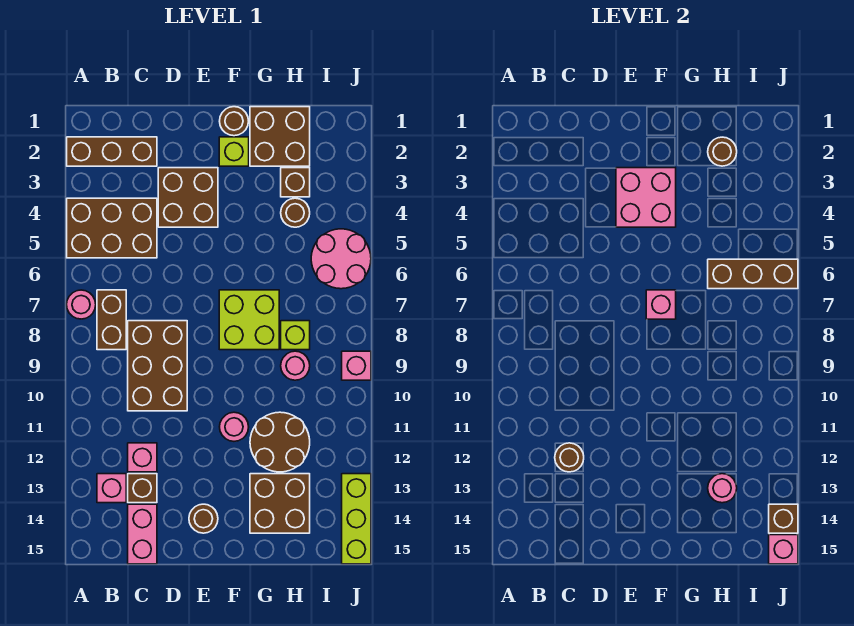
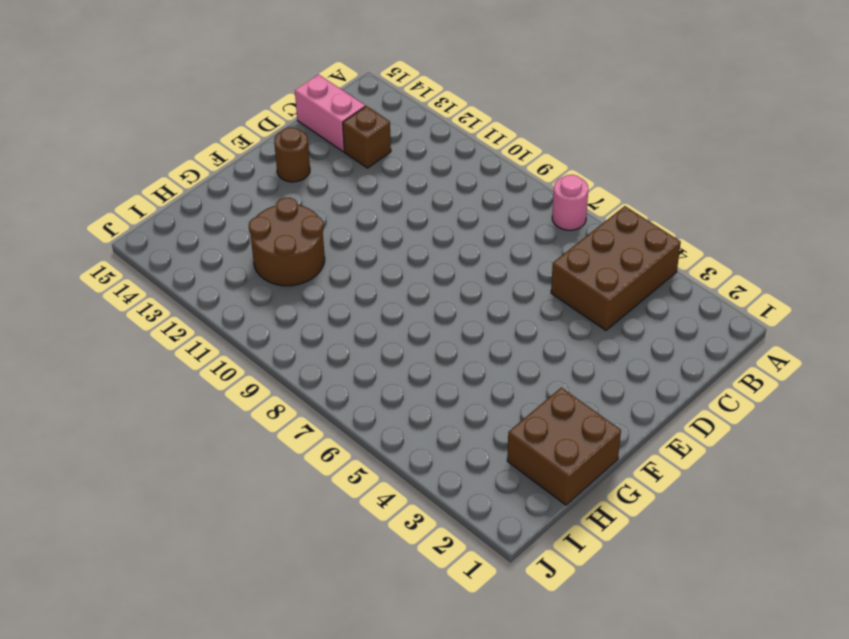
none -> brown brick A2:C2 level 1
none -> brown brick B7:B8 level 1
none -> pink brick B13 level 1
none -> brown brick C8:D10 level 1

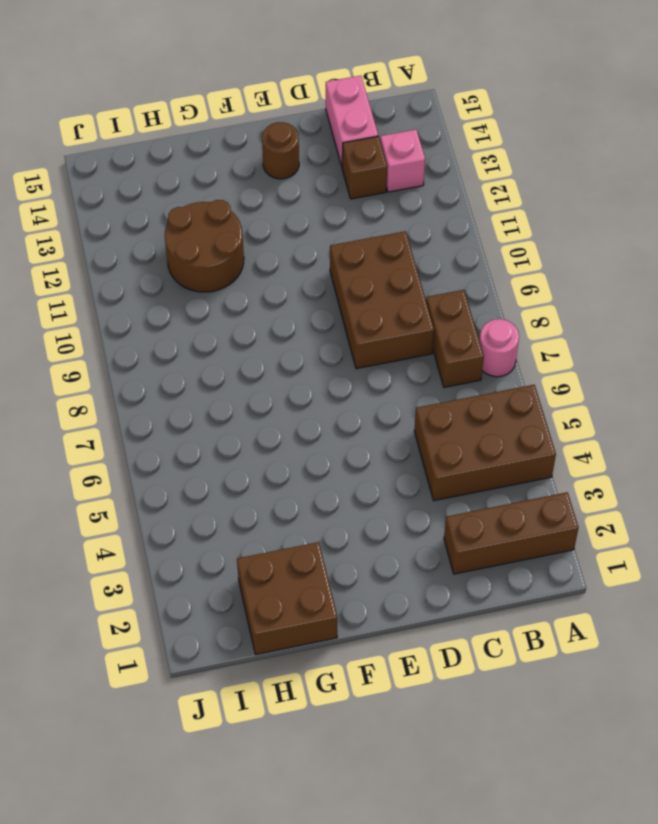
none -> pink brick C12 level 1
none -> brown brick D3:E4 level 1
none -> brown round brick F1 level 1
none -> lime brick F2 level 1

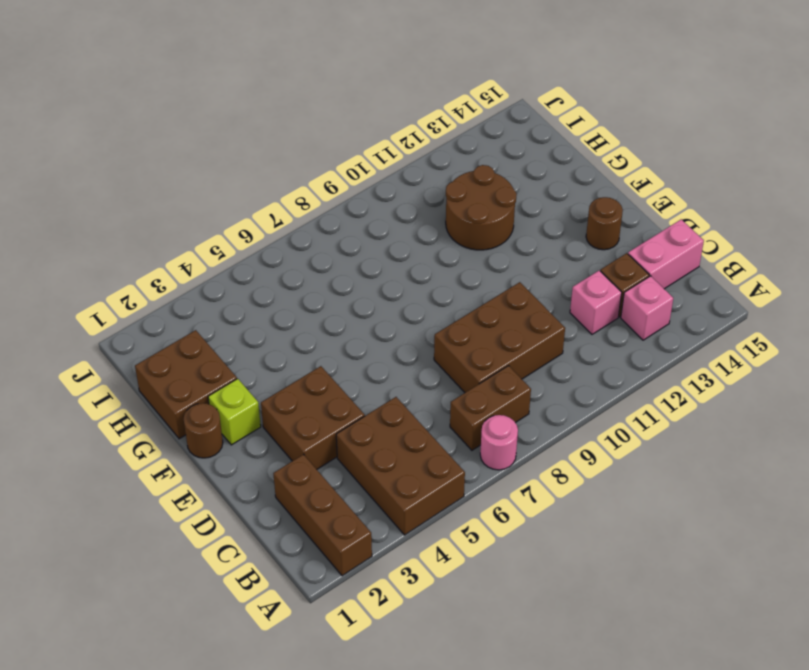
none -> lime brick F7:G8 level 1
none -> pink round brick F11 level 1
none -> brown brick G13:H14 level 1
none -> brown brick H3 level 1

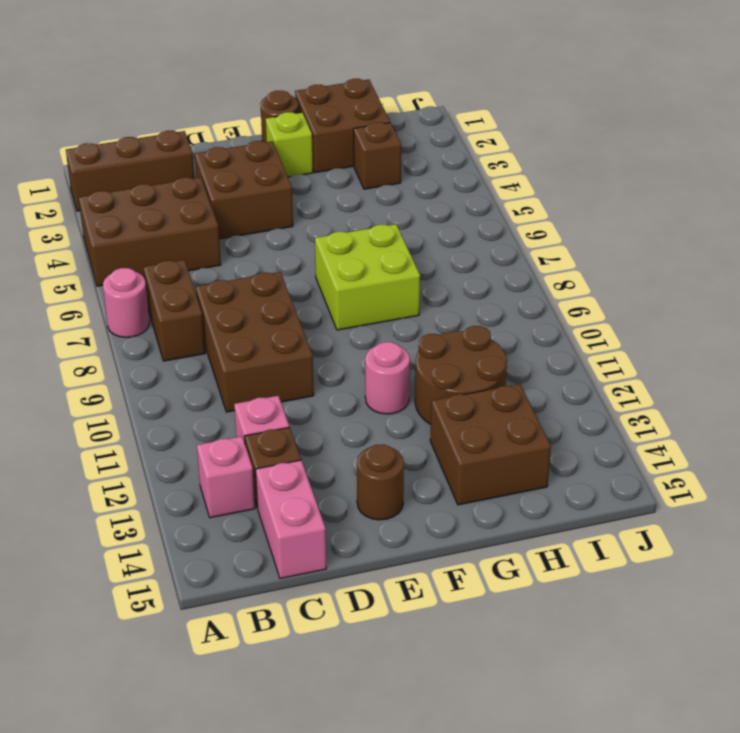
none -> brown round brick H4 level 1
none -> lime brick H8 level 1
none -> pink round brick H9 level 1
none -> pink round brick I5:J6 level 1

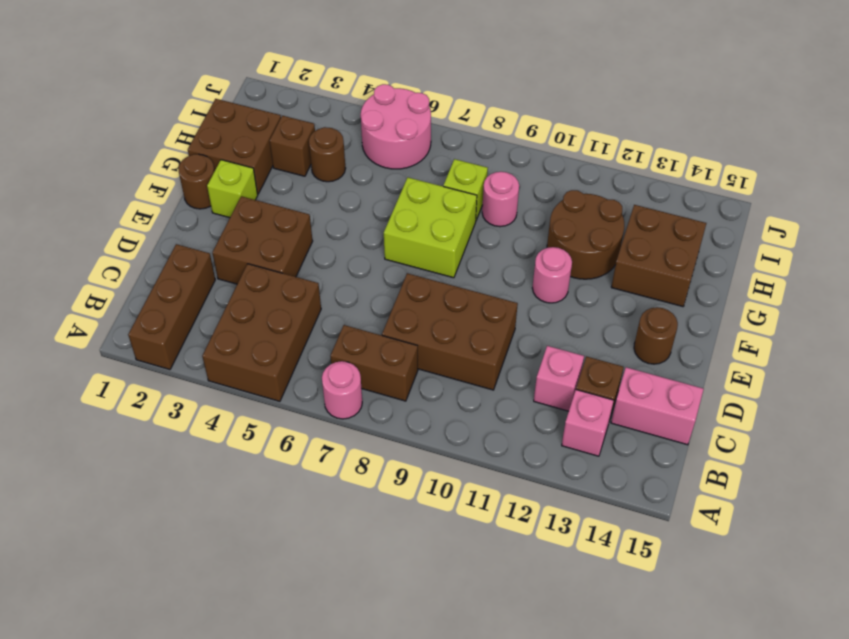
none -> pink brick J9 level 1
none -> lime brick J13:J15 level 1
none -> brown round brick C12 level 2
none -> pink brick E3:F4 level 2

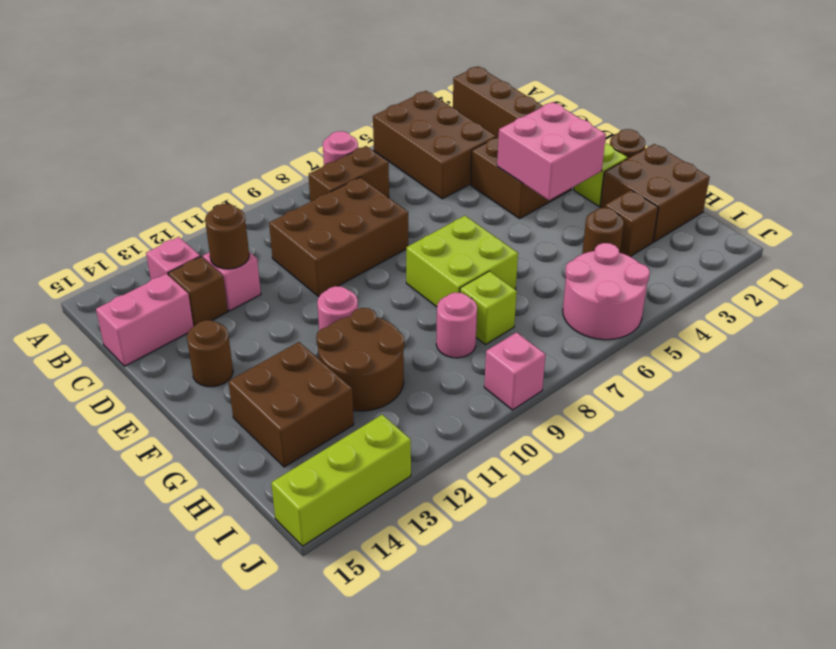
none -> pink brick F7 level 2
none -> brown round brick H2 level 2
none -> brown brick H6:J6 level 2
none -> pink round brick H13 level 2

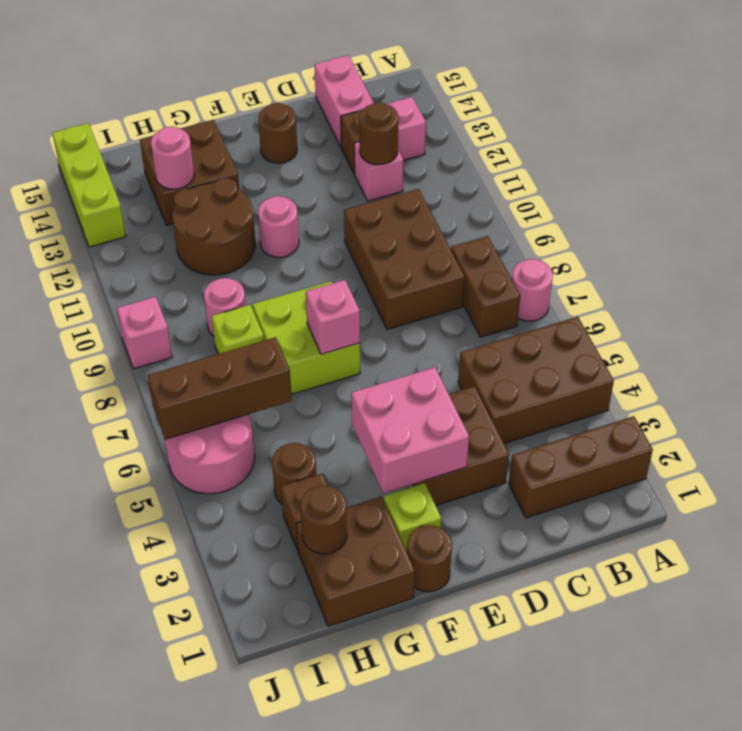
none -> brown brick J14 level 2
none -> pink brick J15 level 2

